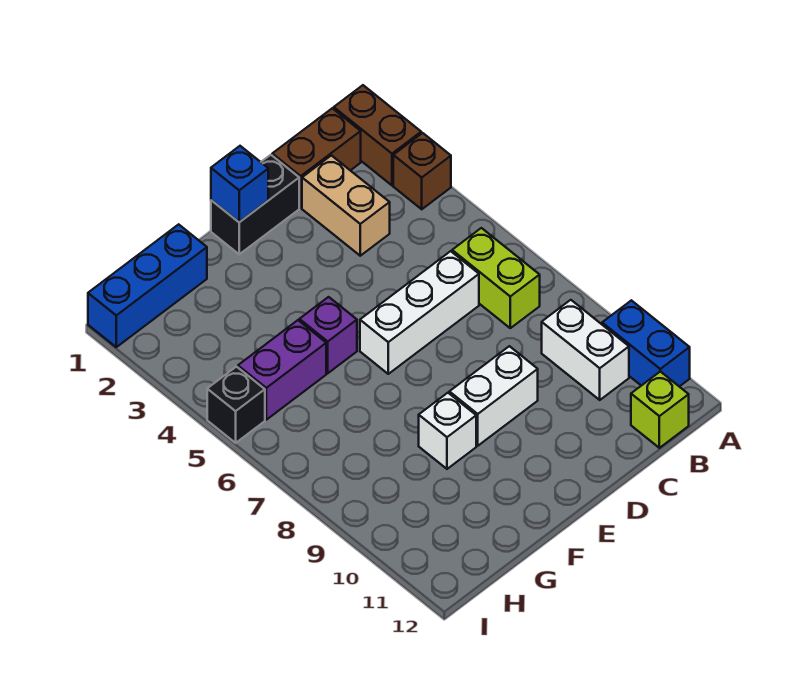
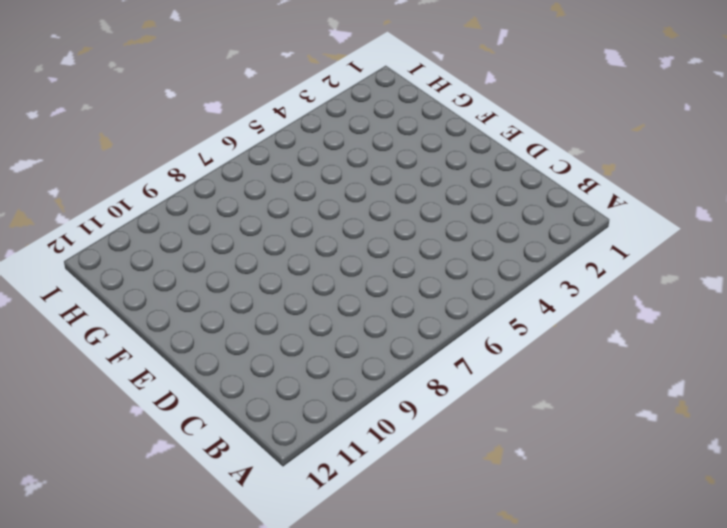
none -> brown brick A1:A2 level 1
none -> brown brick A3 level 1
none -> blue brick A10:A11 level 1

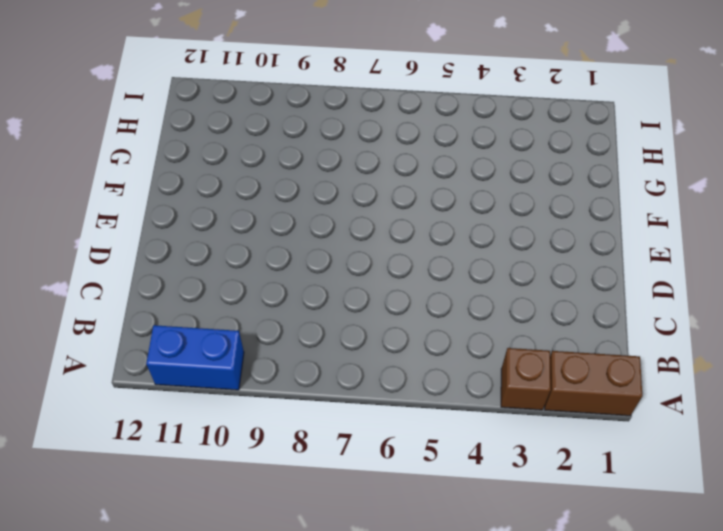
none -> brown brick B1:C1 level 1
none -> lime brick B6:B7 level 1
none -> white brick B9:B10 level 1

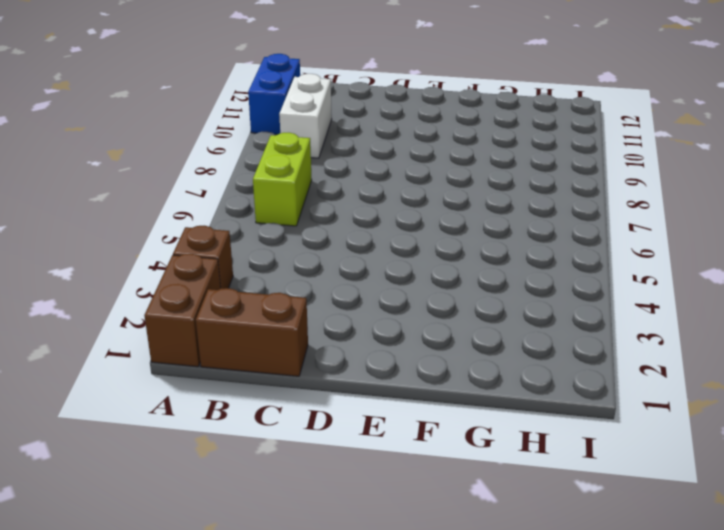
none -> lime brick B12 level 1
none -> tan brick C2:C3 level 1
none -> white brick C6:E6 level 1

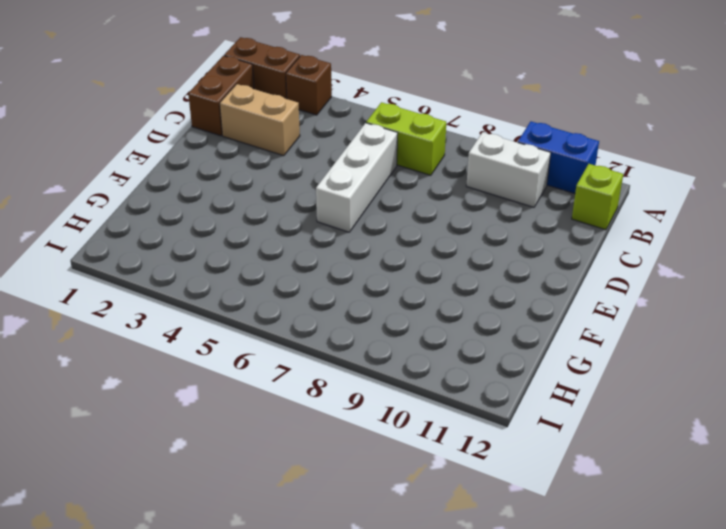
none -> black brick D1:E1 level 1
none -> white brick D9:E9 level 1
none -> purple brick F5 level 1

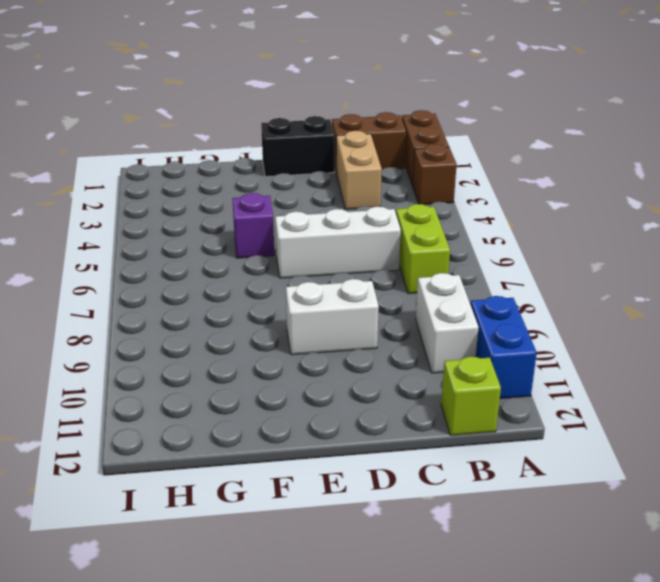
none -> white brick F9 level 1
none -> blue brick G1:I1 level 1
none -> purple brick G5:H5 level 1

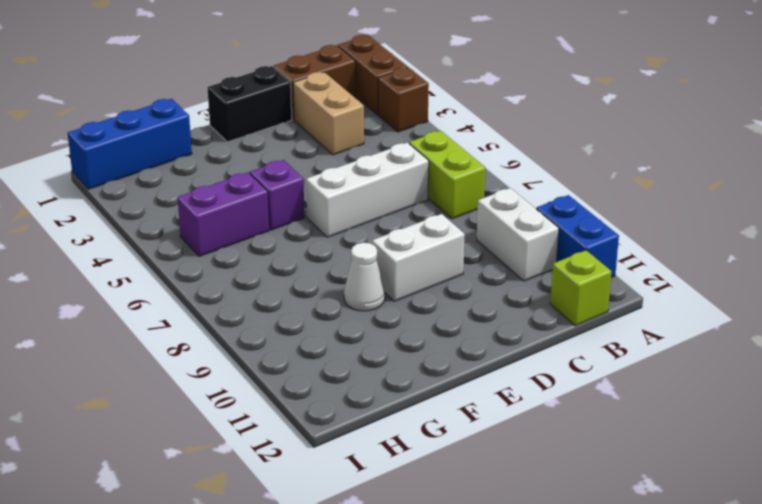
white cone F9 level 1 -> white brick F9 level 1
none -> black brick I5 level 1
none -> blue brick E1 level 2

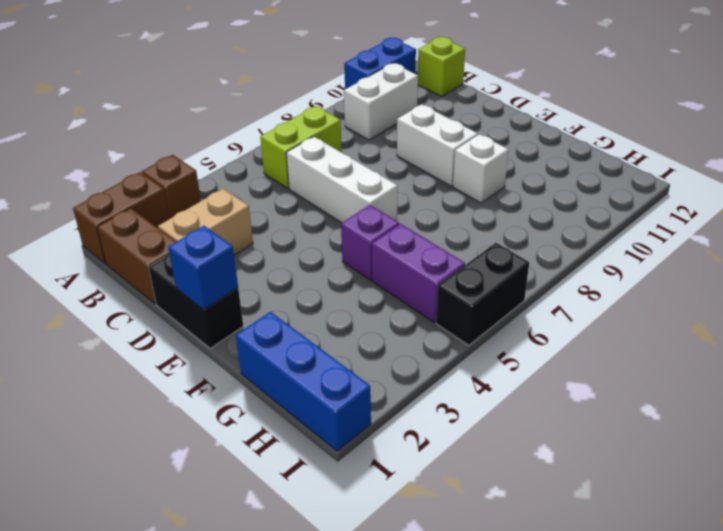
black brick I5:I6 level 1 -> black brick I5 level 1

